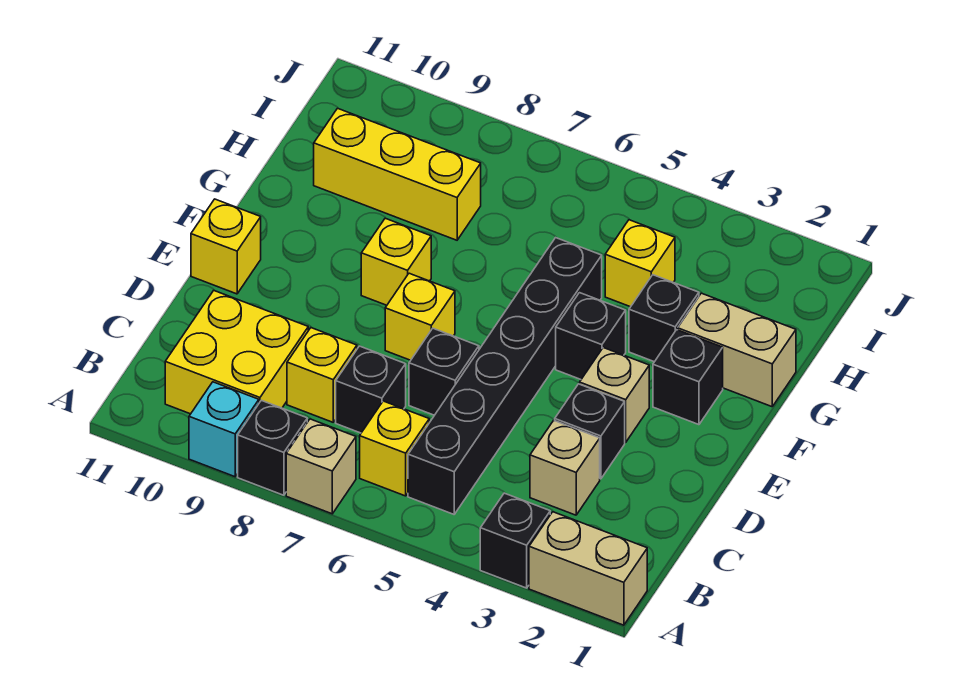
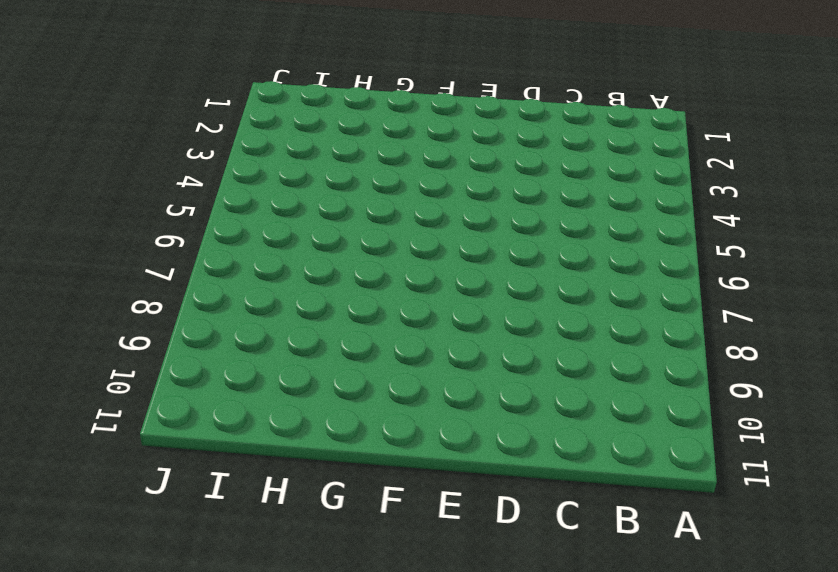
none -> tan brick A1:A2 level 1
none -> black brick A3 level 1
none -> tan brick A7 level 1

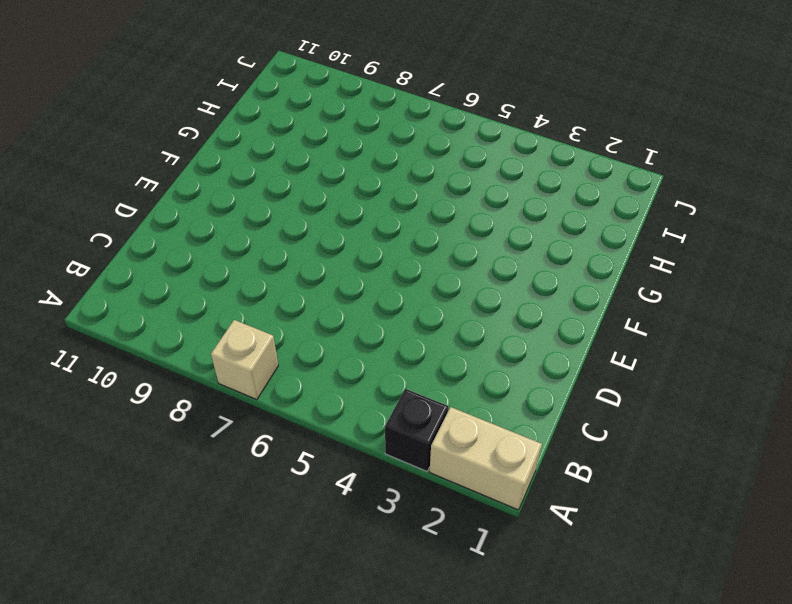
none -> black brick A8 level 1
none -> cyan brick A9 level 1
none -> black brick B5:G5 level 1

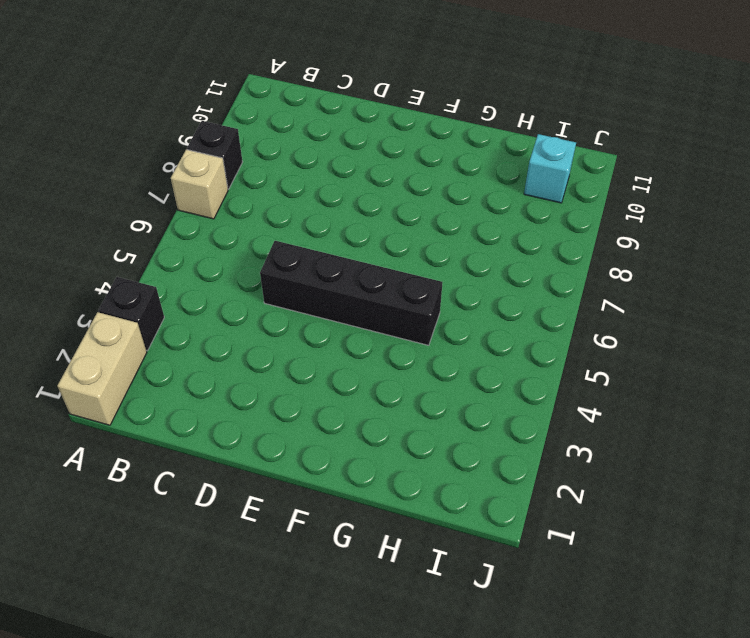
black brick D5:G5 level 1 -> black brick B5:G5 level 1
cyan brick I10 level 1 -> cyan brick A9 level 1
none -> yellow brick B6 level 1
none -> yellow brick B9:C10 level 1
none -> tan brick C3 level 1

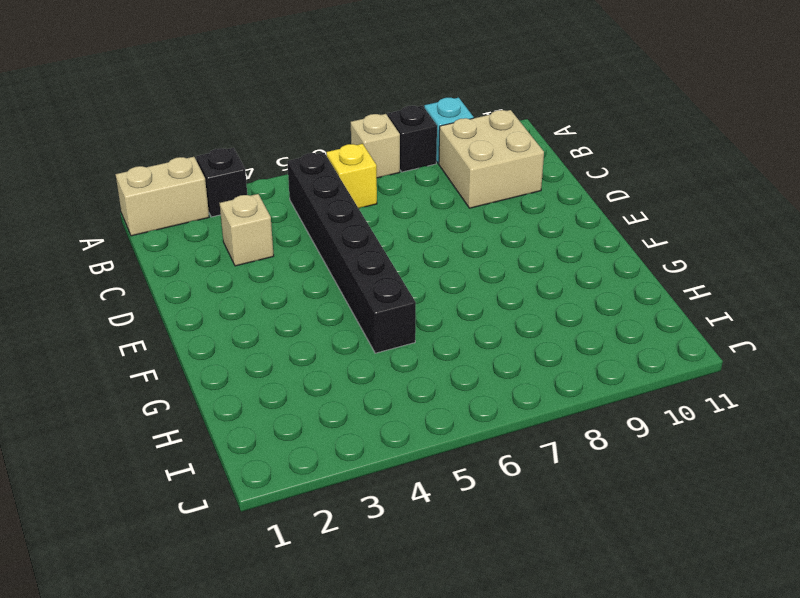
tan brick B9:C10 level 1 -> yellow brick B9:C10 level 1
none -> black brick C7 level 1
none -> yellow brick C8 level 1
none -> black brick D3 level 1

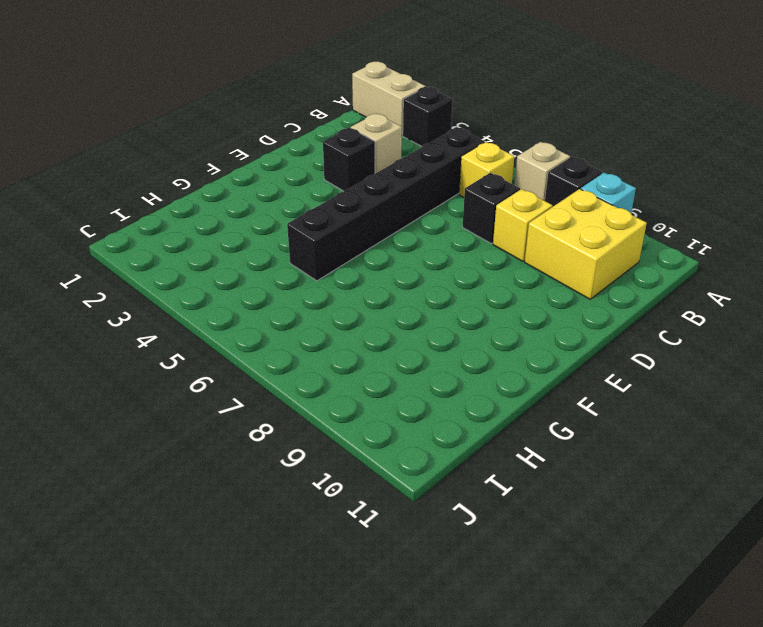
none -> black brick D6 level 1
none -> tan brick E3 level 1
none -> yellow brick E7 level 1

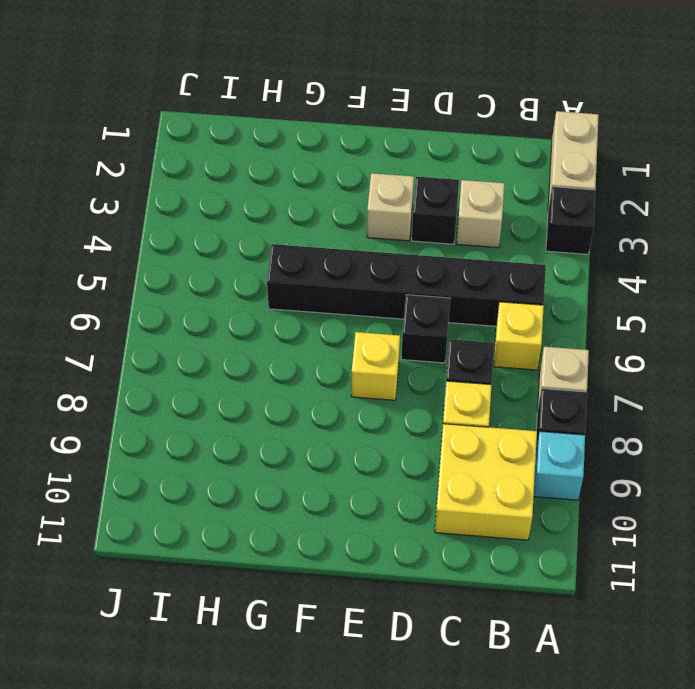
none -> yellow brick E11 level 1
none -> black brick F2 level 1
none -> black brick F4 level 1

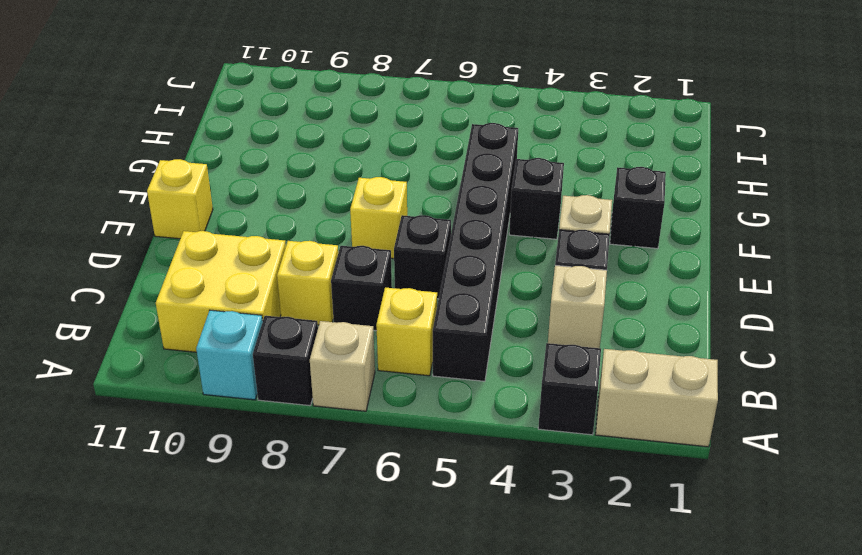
none -> yellow brick F8 level 1
none -> tan brick G1:G2 level 1
none -> black brick G3 level 1

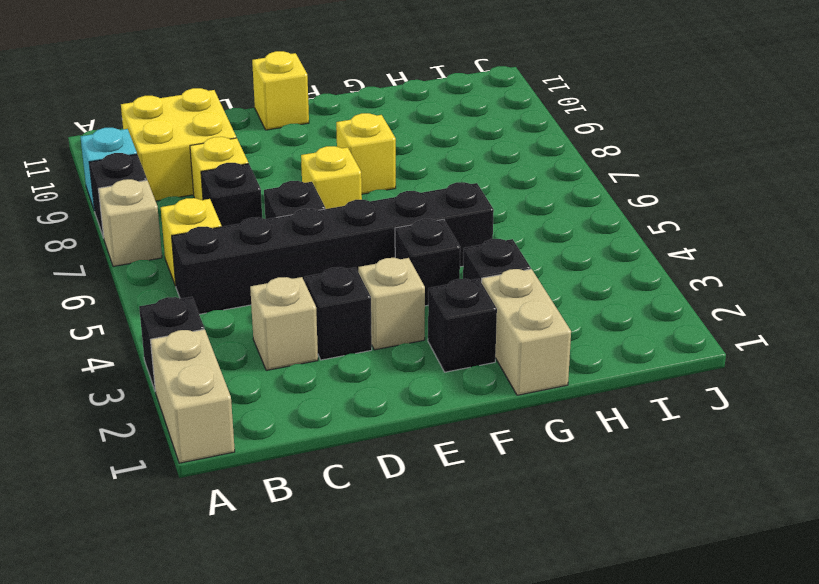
none -> yellow brick H4 level 1
none -> yellow brick H8:H10 level 1

